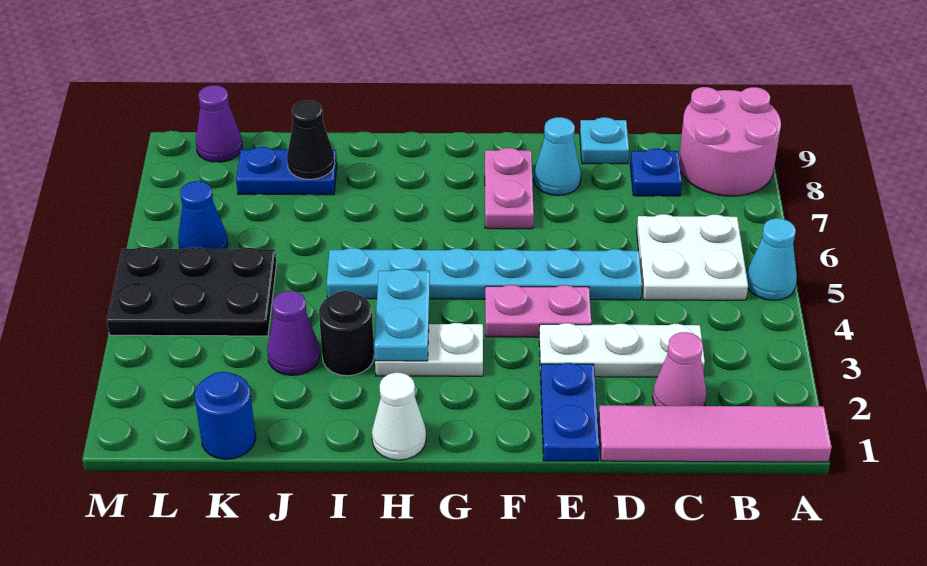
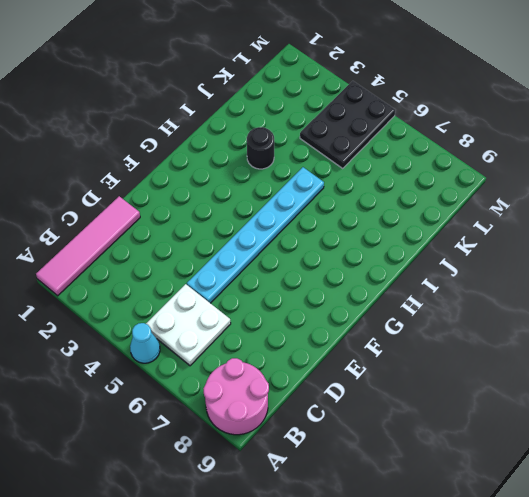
none -> pink cone C2 level 1
none -> white plate C3:E3 level 1
none -> blue plate C8 level 1

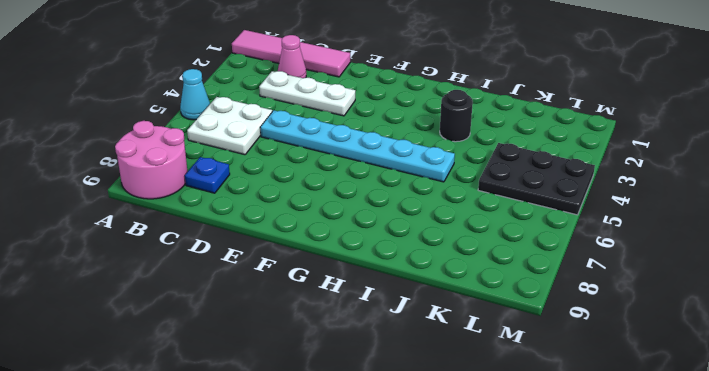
none -> cyan plate D9 level 1
none -> blue plate E1:E2 level 1
none -> pink plate E4:F4 level 1

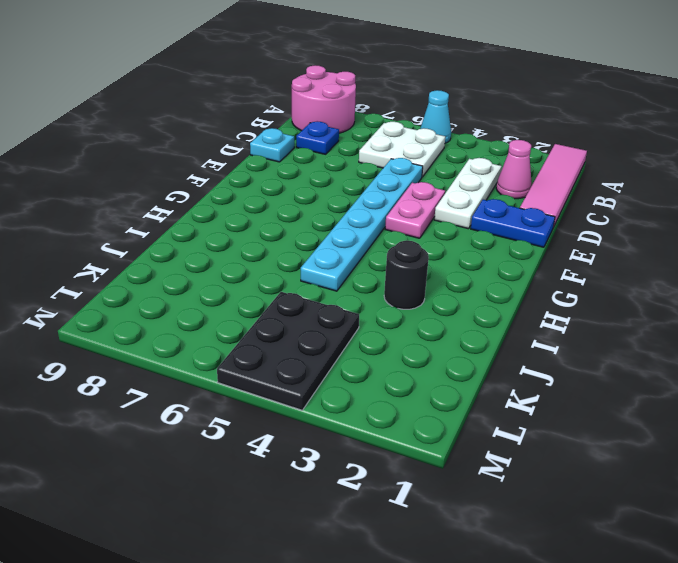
none -> cyan cone E8 level 1
none -> pink plate F7:F8 level 1
none -> white plate G3:H3 level 1

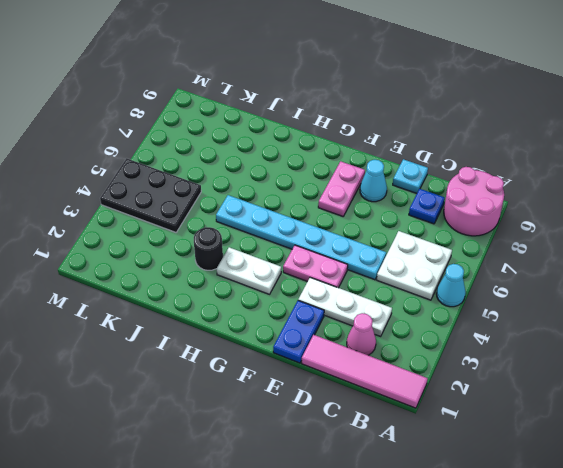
none -> white cone H1 level 1
none -> purple cone J3 level 1
none -> blue plate J8:K8 level 1

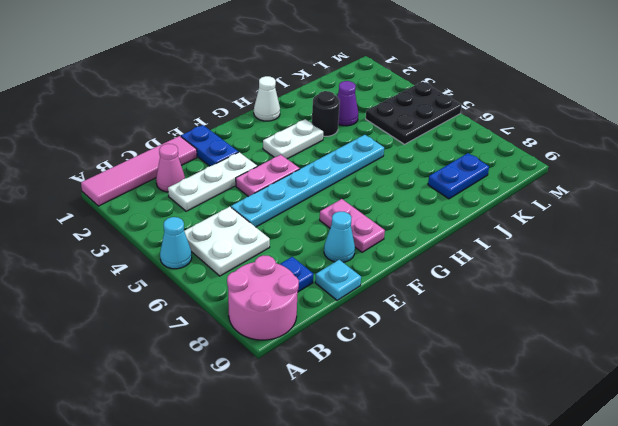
none -> blue round brick K1 level 1
none -> blue cone L6 level 1
none -> purple cone L9 level 1

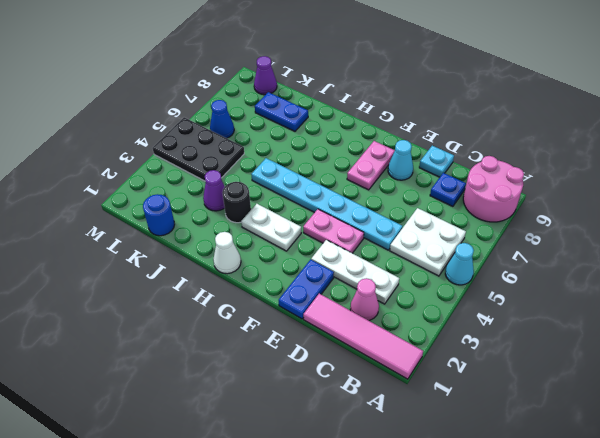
none -> cyan plate H3:H4 level 2
none -> black cone J8 level 2

